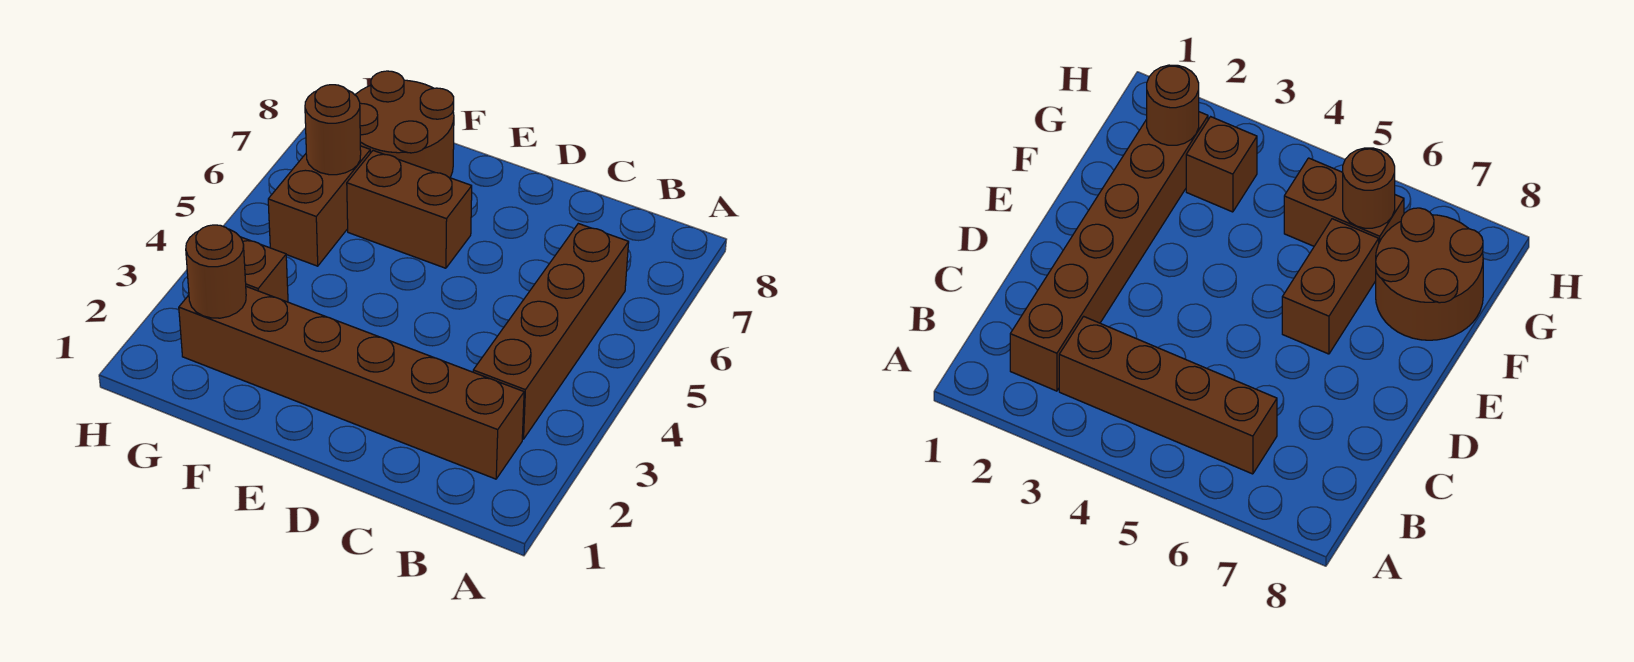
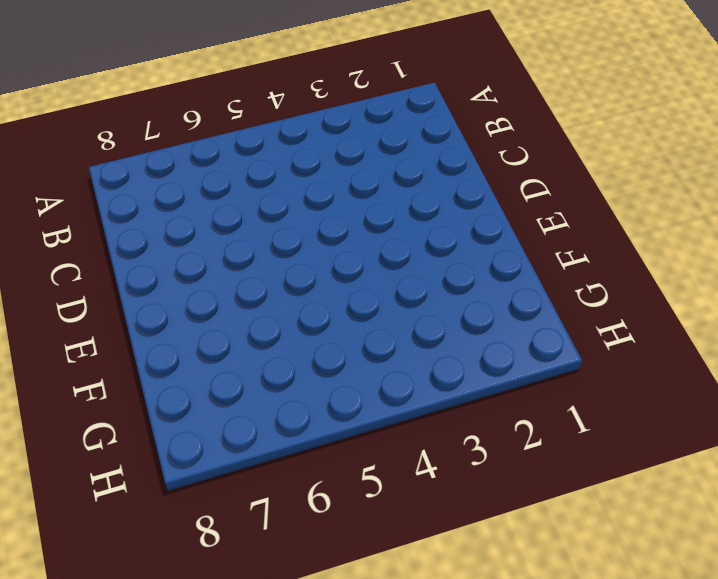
none -> brown brick B2:G2 level 1
none -> brown brick B3:B6 level 1

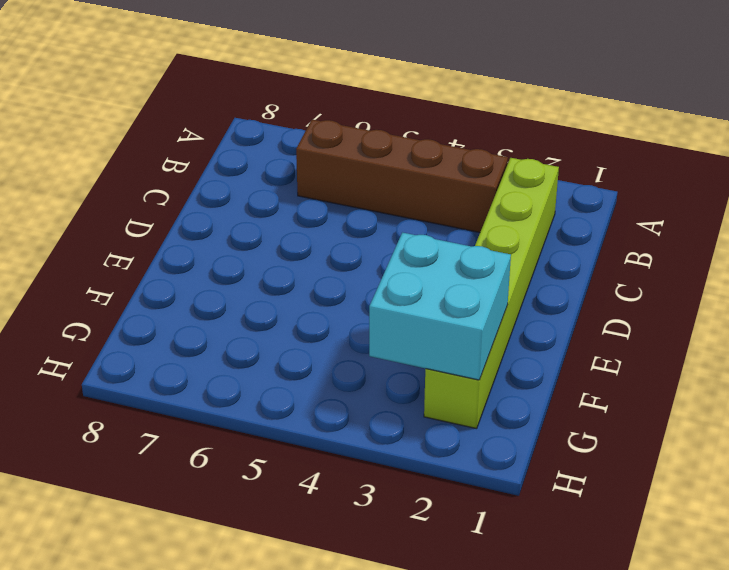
lime brick B2:G2 level 1 -> brown brick B2:G2 level 1
cyan brick F2:G3 level 2 -> brown round brick G2 level 2
none -> brown brick E6:F6 level 1
none -> brown round brick F7:G8 level 1

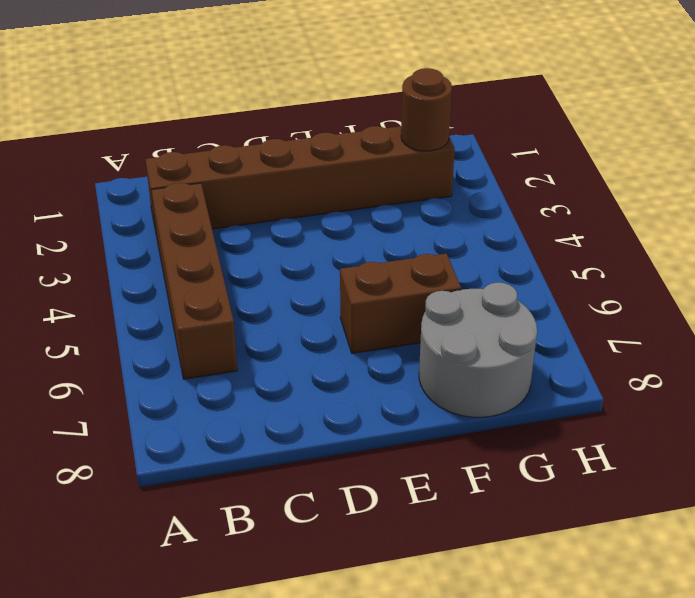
grey round brick F7:G8 level 1 -> brown round brick F7:G8 level 1
none -> brown brick G3 level 1
none -> brown brick G5:G6 level 1

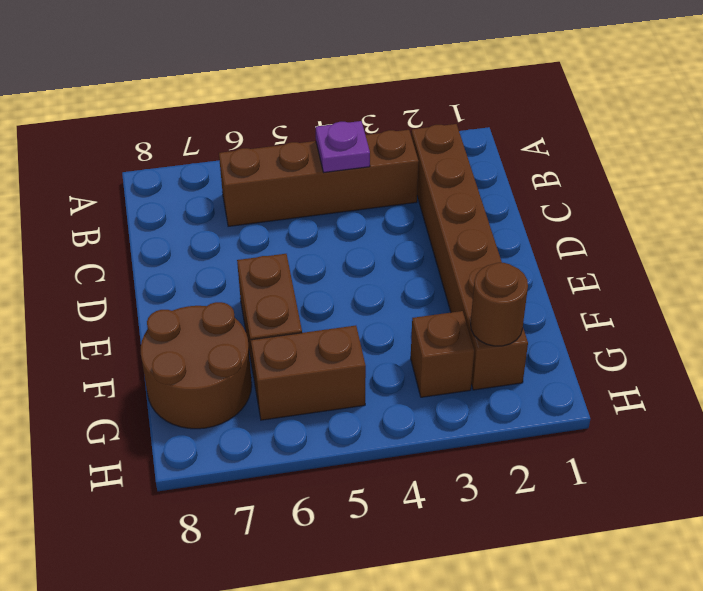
purple plate B4 level 2 -> none
none -> brown round brick G6 level 2

